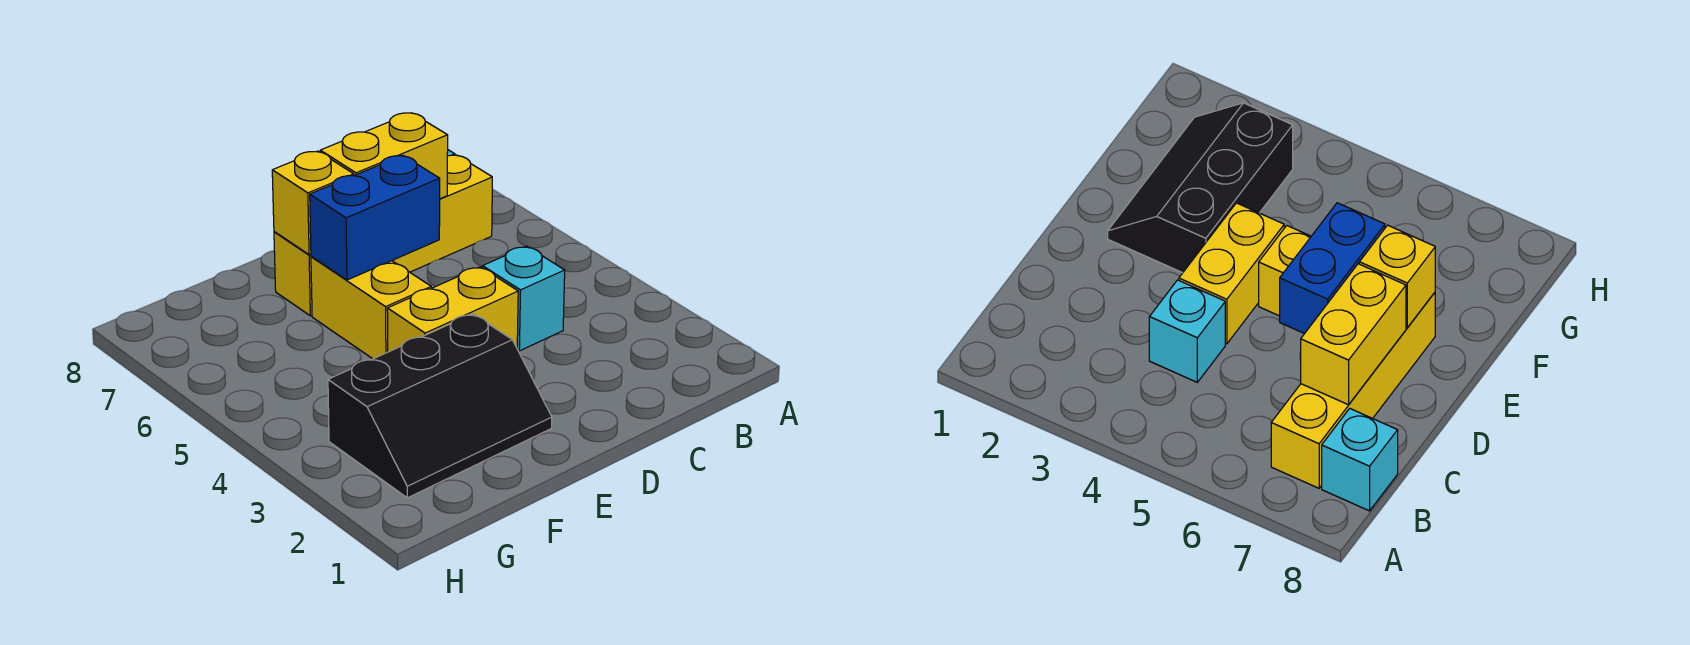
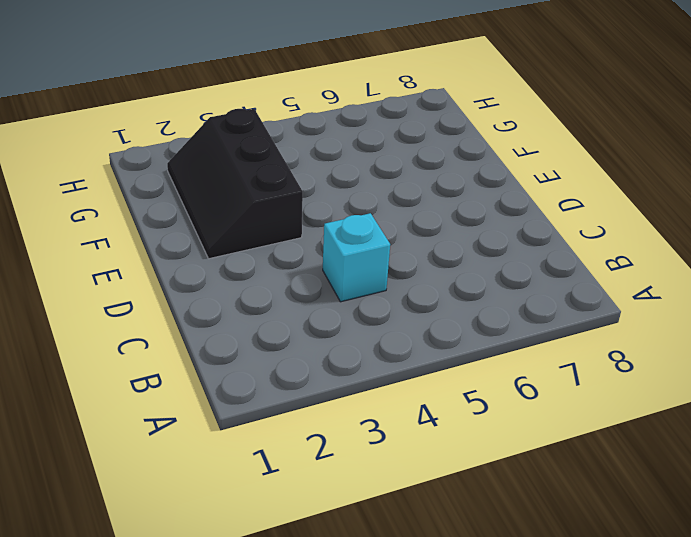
none -> yellow brick B7:E7 level 1
none -> cyan brick B8 level 1

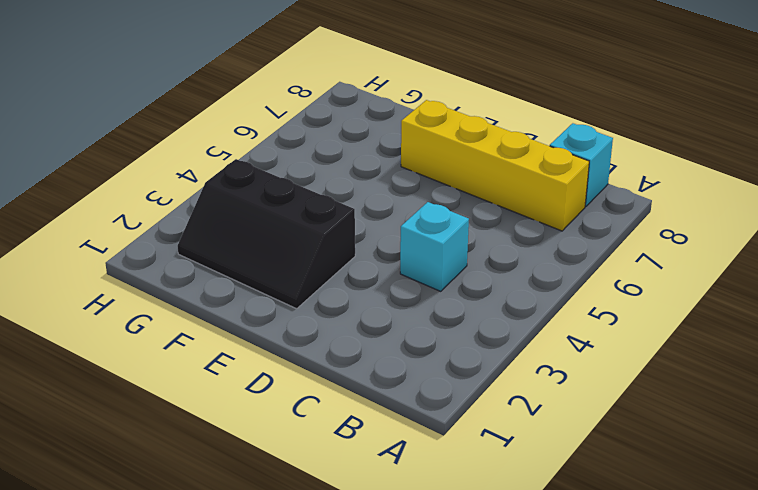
none -> yellow brick D4:E4 level 1
none -> yellow brick E5:E6 level 1

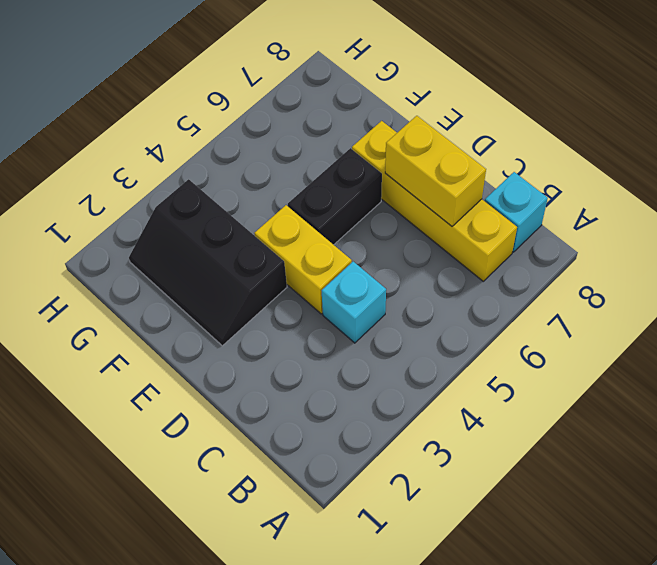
black brick E5:E6 level 1 -> yellow brick E5:E6 level 1
none -> blue brick D6:E6 level 2
none -> yellow brick E7 level 2

